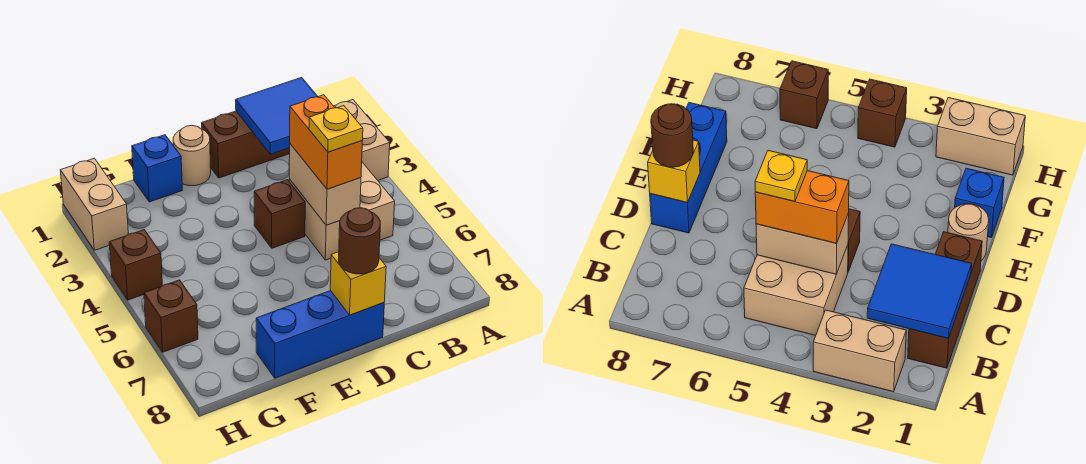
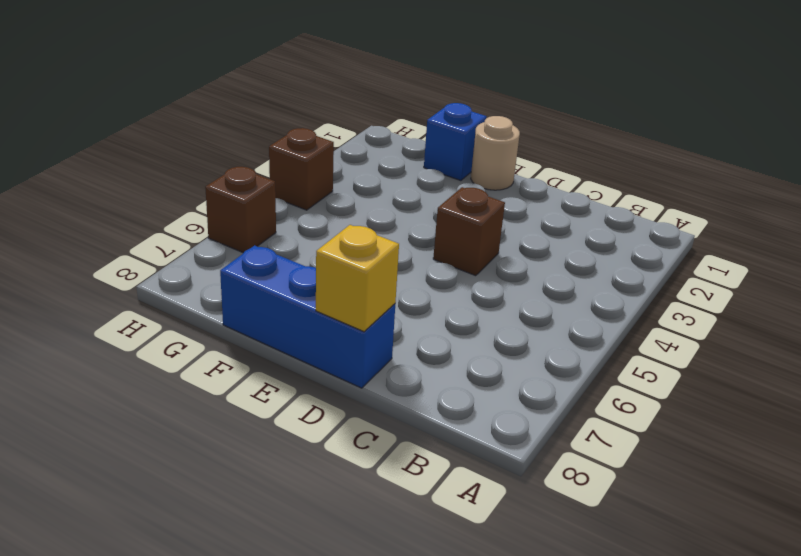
none -> tan brick A2:A3 level 1
none -> brown brick B1:D1 level 1
none -> tan brick B4:C5 level 1

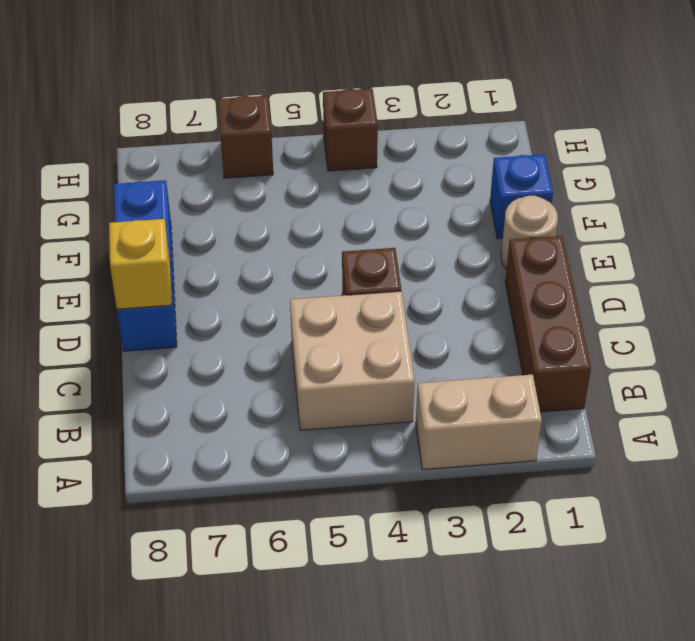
none -> tan brick H1:H2 level 1
none -> blue tile B1:C2 level 2
none -> tan brick C4:C5 level 2

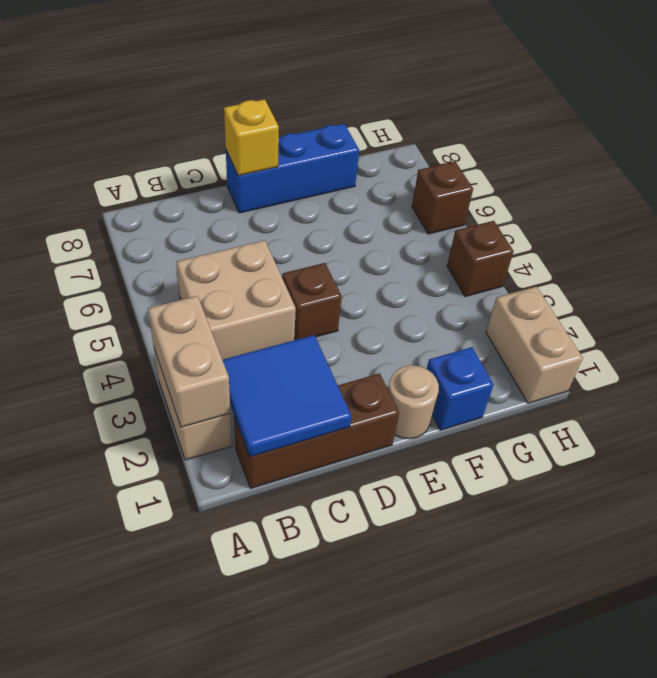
tan brick A2:A3 level 2 -> tan brick C4:C5 level 2
none -> orange brick C4:C5 level 3
none -> brown round brick D8 level 3
none -> yellow plate C5 level 4

